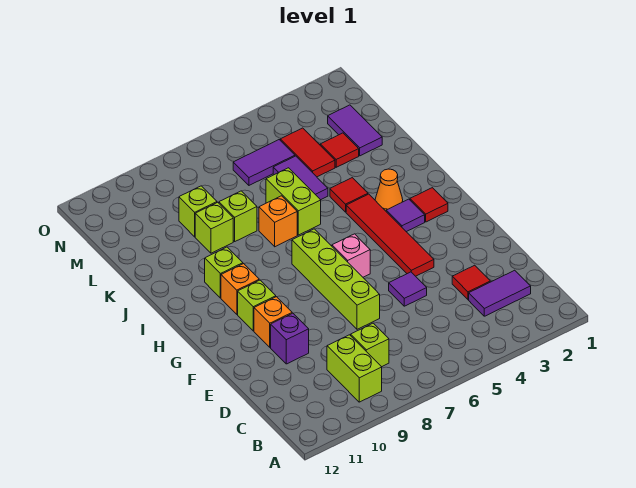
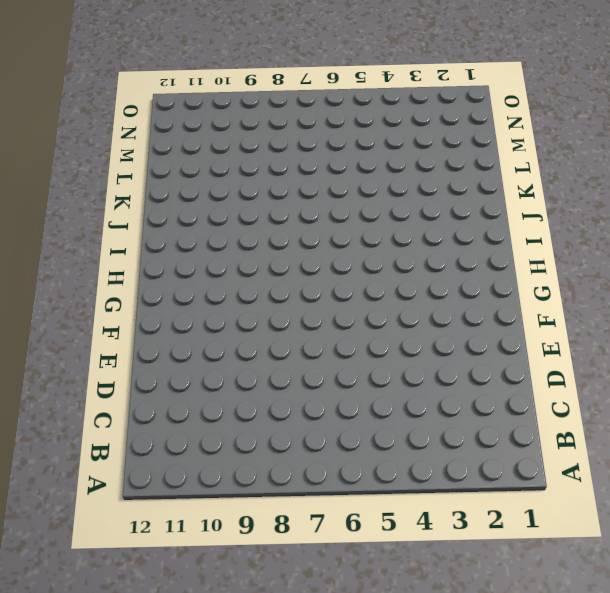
none -> lime brick B9:C9 level 1
none -> purple tile C2:C3 level 1
none -> lime brick C8 level 1

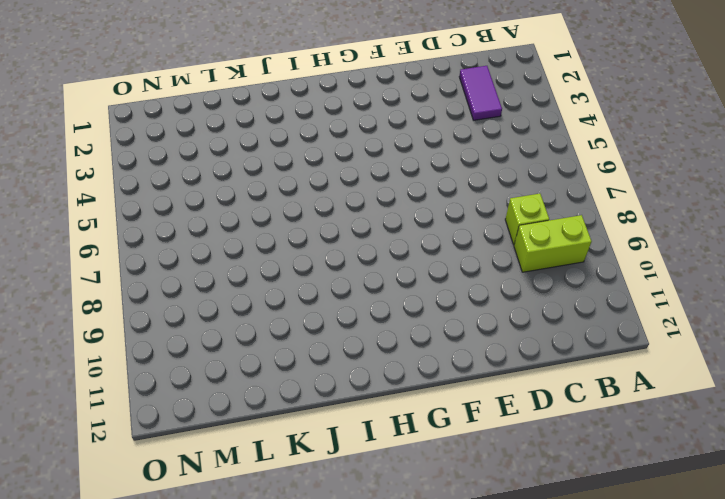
none -> red tile D3 level 1
none -> purple tile E5 level 1
none -> lime brick E7:H7 level 1

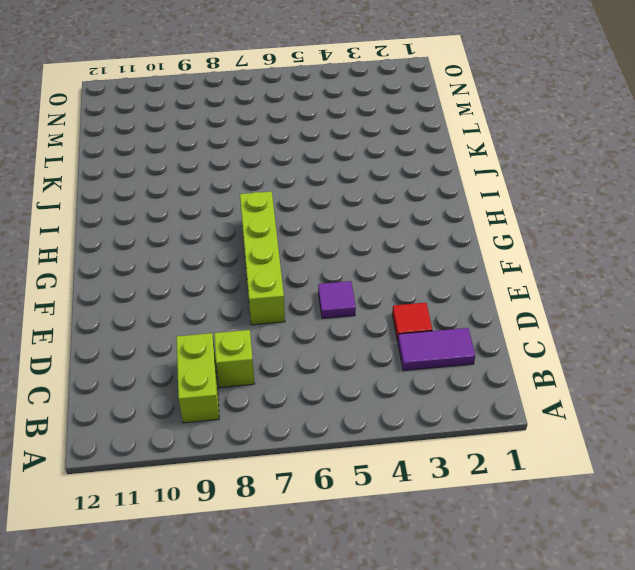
none -> purple brick E10 level 1
none -> red tile F4:I4 level 1
none -> orange brick F10 level 1

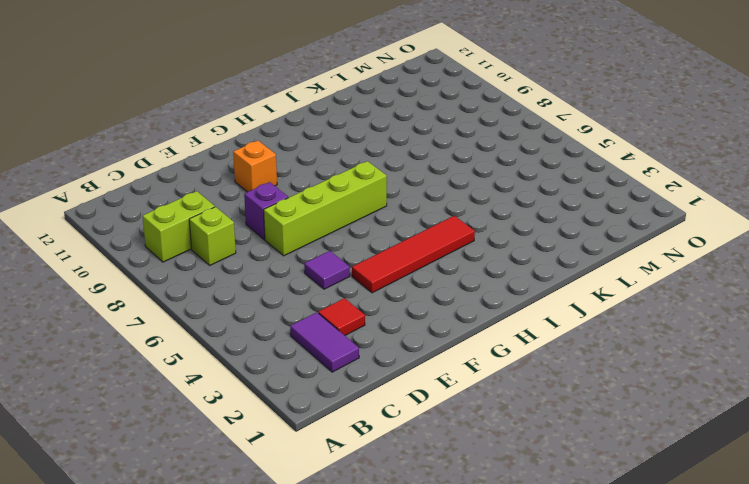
purple brick E8 level 1 -> purple brick E10 level 1
none -> pink brick G6 level 1
none -> lime brick G10 level 1
none -> red tile H2 level 1

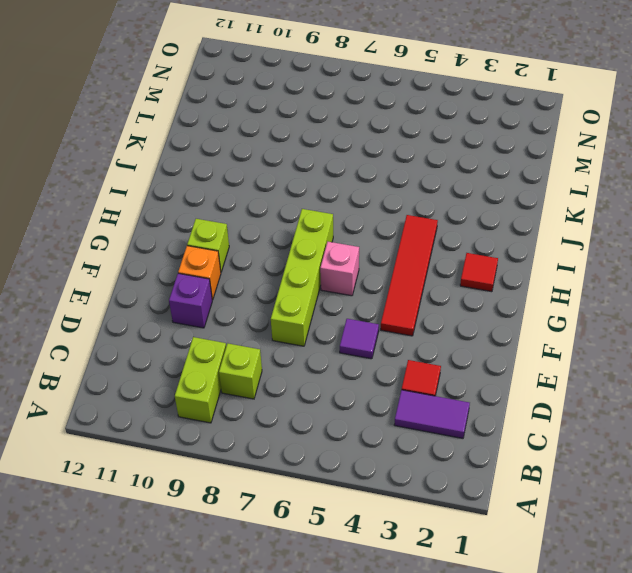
none -> purple tile H3 level 1
none -> orange brick H10 level 1
none -> orange cone I3 level 1

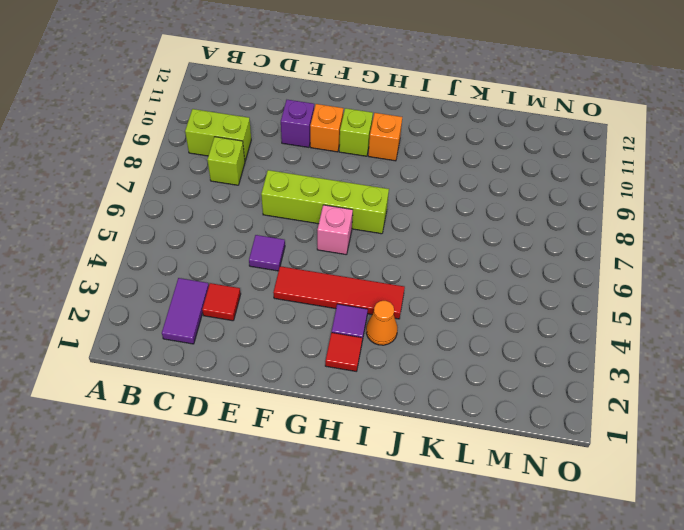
none -> lime brick I10 level 1
none -> red tile J4 level 1
none -> lime brick J6:K6 level 1

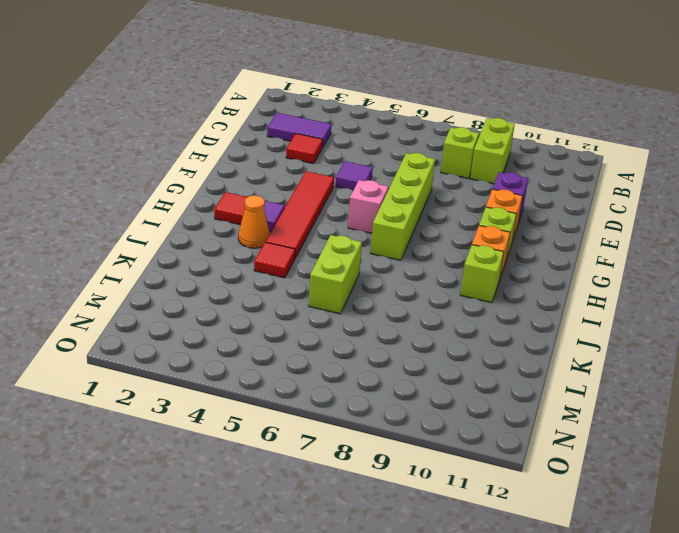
none -> orange brick J7 level 1
none -> purple tile K5:L5 level 1
none -> lime brick K8 level 1

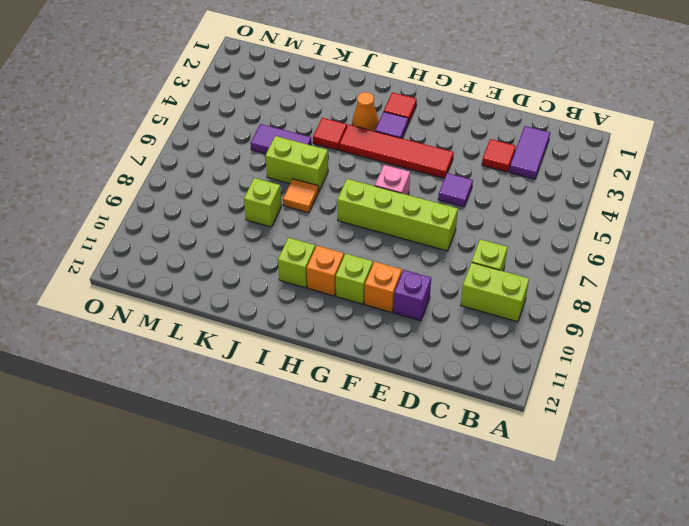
orange tile J7 level 1 -> orange brick J7 level 1
none -> lime brick K9 level 1
none -> purple tile L2:M2 level 1
none -> red tile L3 level 1

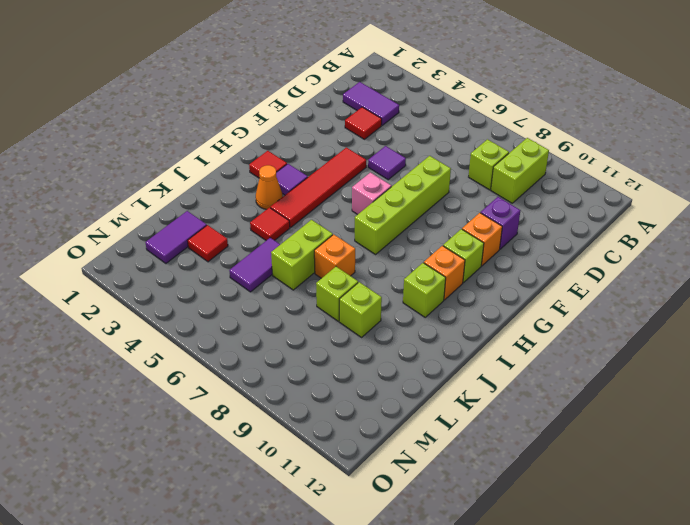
none -> red tile L4:M4 level 1
none -> lime brick L9 level 1
none -> purple tile M5:M6 level 1

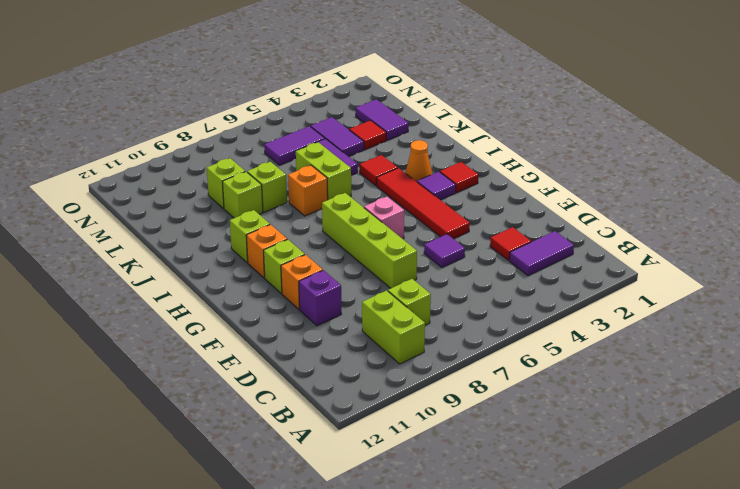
purple tile L4:M4 level 1 -> red tile L4:M4 level 1

